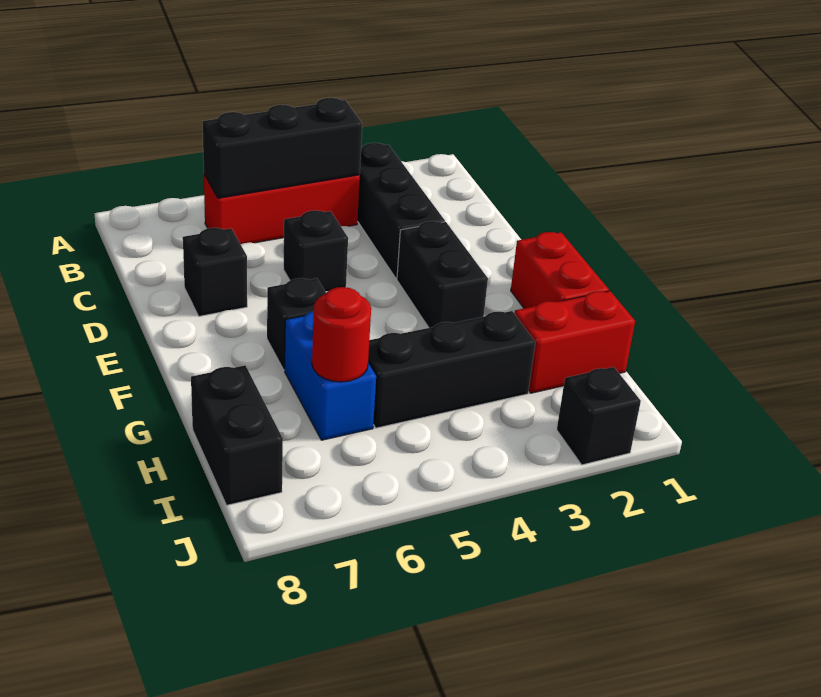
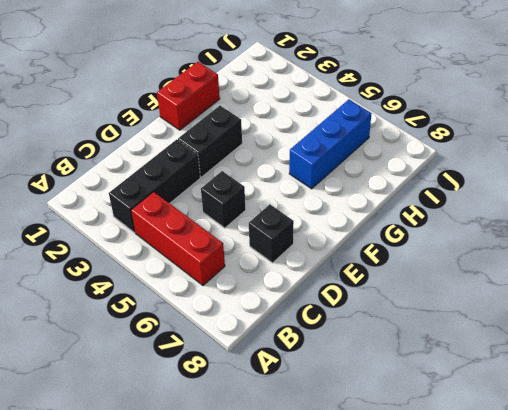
blue brick G6:I6 level 1 -> blue brick G6:H6 level 1
none -> black brick F6 level 1
none -> red brick H1:H2 level 1
none -> black brick H3:H5 level 1

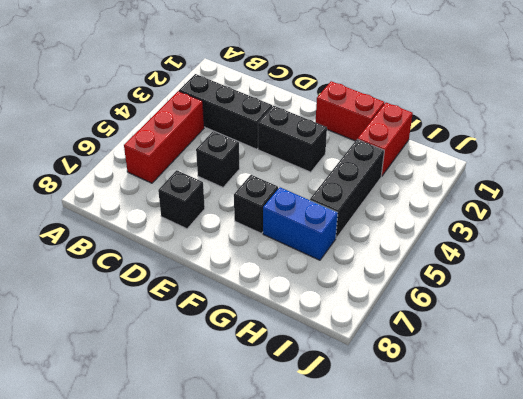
none -> black brick H8:I8 level 1
none -> black brick J2 level 1
none -> black brick B4:B6 level 2

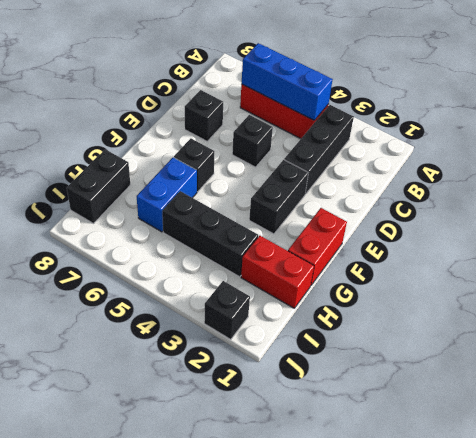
blue brick B4:B6 level 2 -> black brick B4:B6 level 2
none -> red round brick H6 level 2

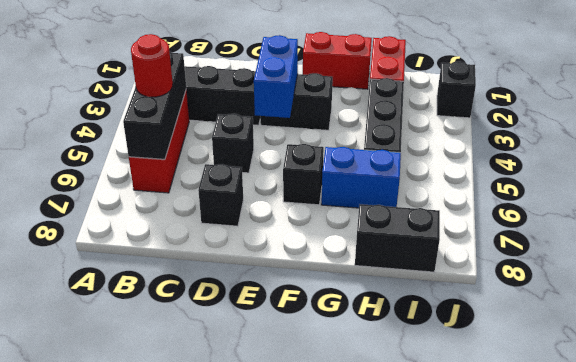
red round brick B5 level 3 -> red round brick H6 level 2
blue brick E3:E4 level 2 -> none

